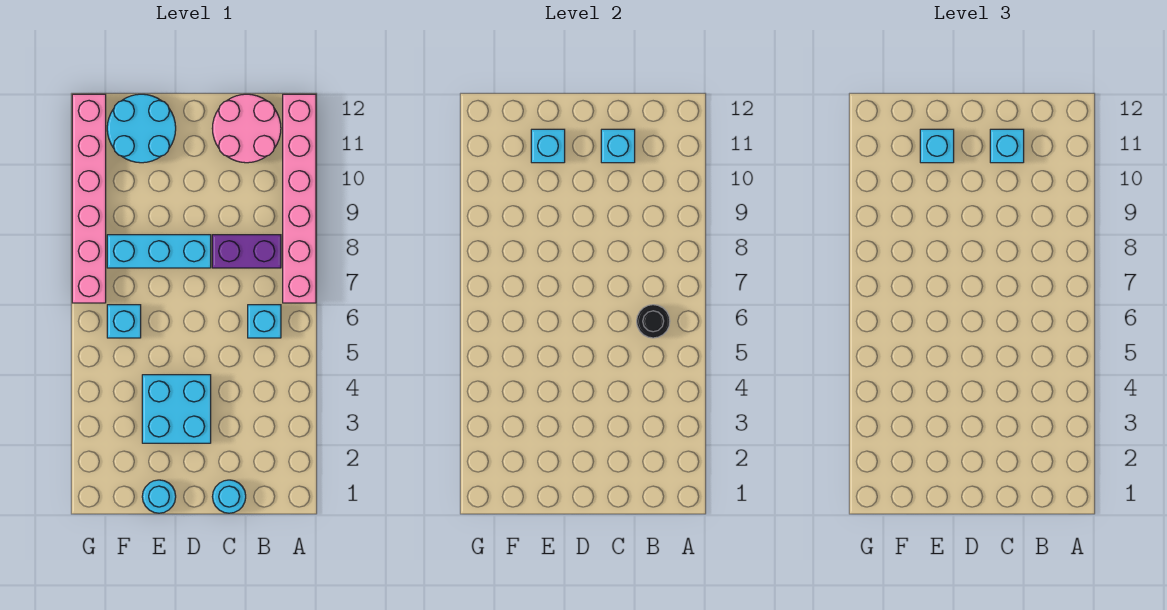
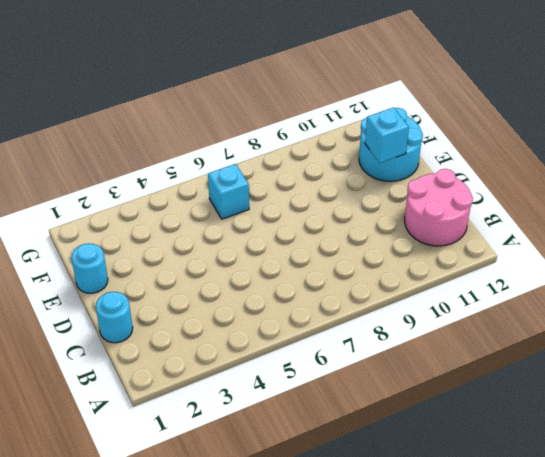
none -> pink brick A7:A12 level 1
none -> cyan brick B6 level 1
none -> purple brick B8:C8 level 1

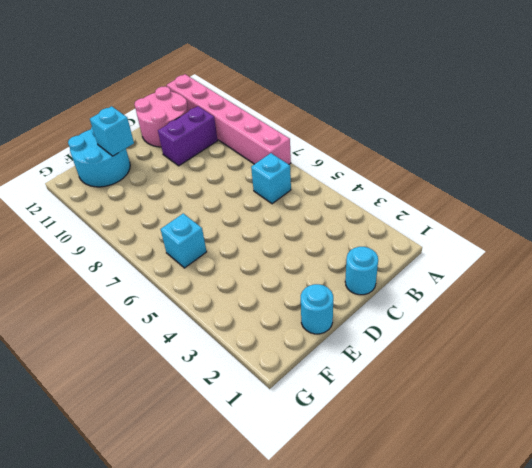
purple brick B10:C10 level 1 -> purple brick B8:C8 level 1
none -> cyan brick D3:E4 level 1
none -> cyan brick D8:F8 level 1
none -> pink brick G7:G12 level 1

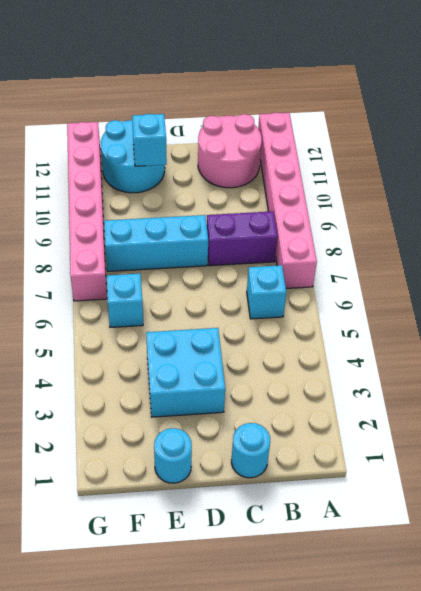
none -> black round brick B6 level 2
none -> cyan brick C11 level 2
none -> cyan brick C11 level 3

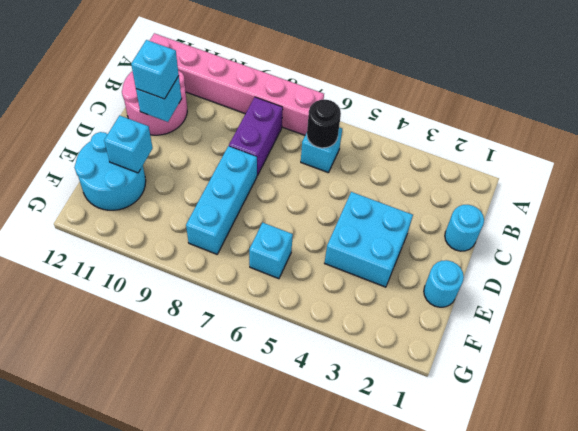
none -> pink brick G7:G12 level 1
none -> cyan brick E11 level 3

